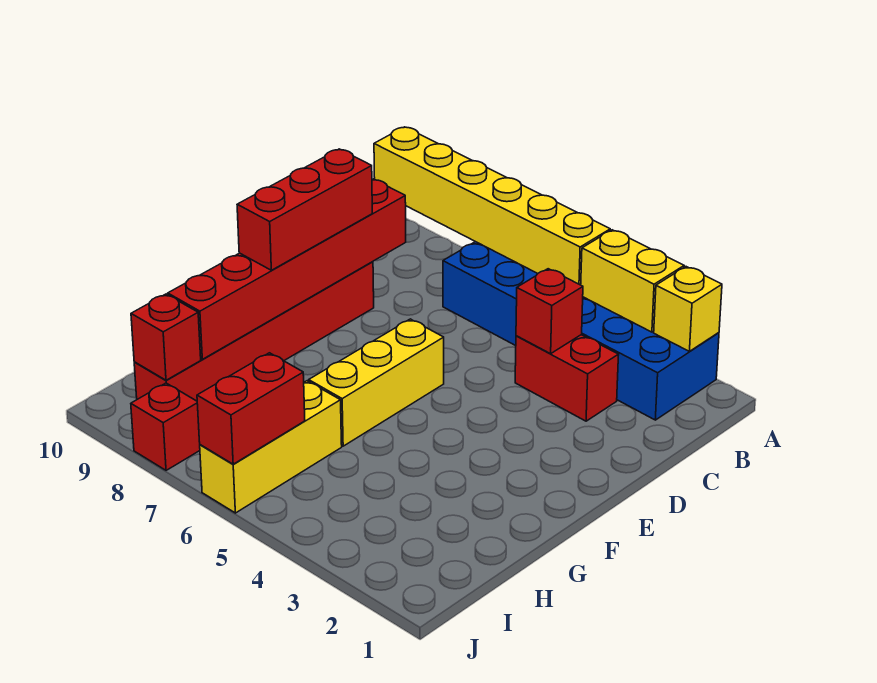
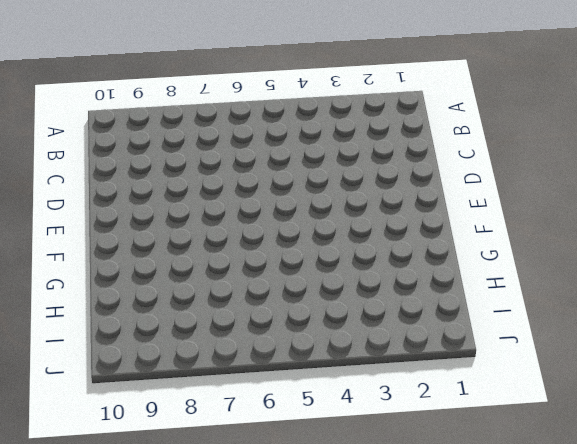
none -> blue brick A2:B7 level 1
none -> red brick C3:C4 level 1
none -> red brick D9:I9 level 1

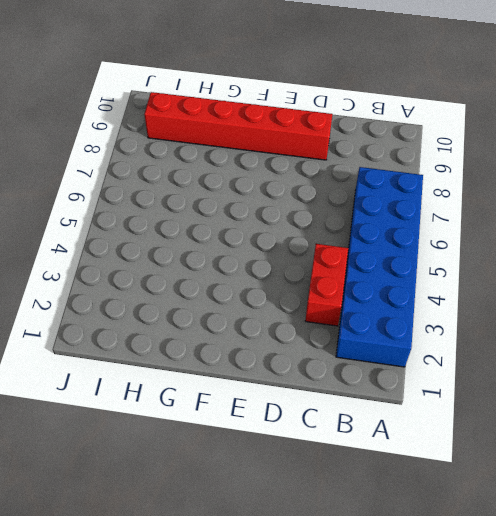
none -> yellow brick E6:G6 level 1
none -> yellow brick H6:J6 level 1
none -> red brick J8 level 1

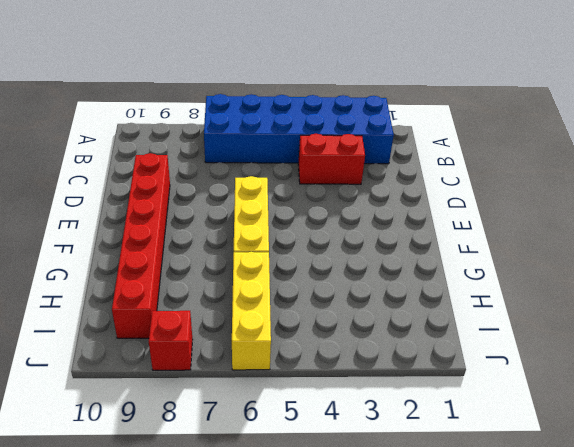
none -> yellow brick A2 level 2
none -> yellow brick A3:A4 level 2
none -> yellow brick A5:A10 level 2

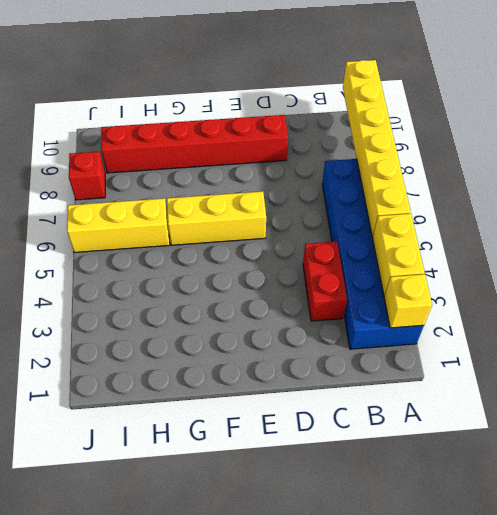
none -> red brick C4 level 2
none -> red brick C9:H9 level 2
none -> red brick I6:J6 level 2

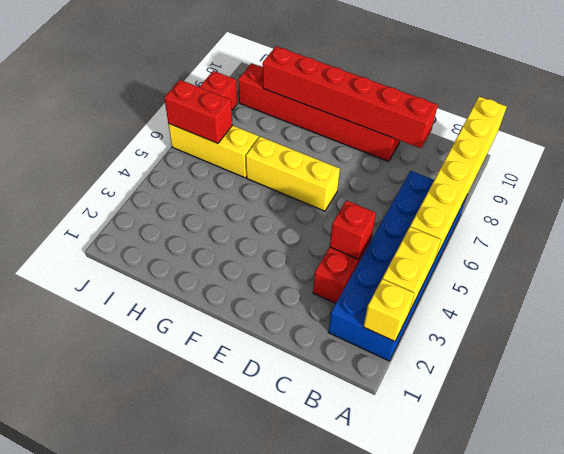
none -> red brick I9 level 2
none -> red brick D9:F9 level 3

